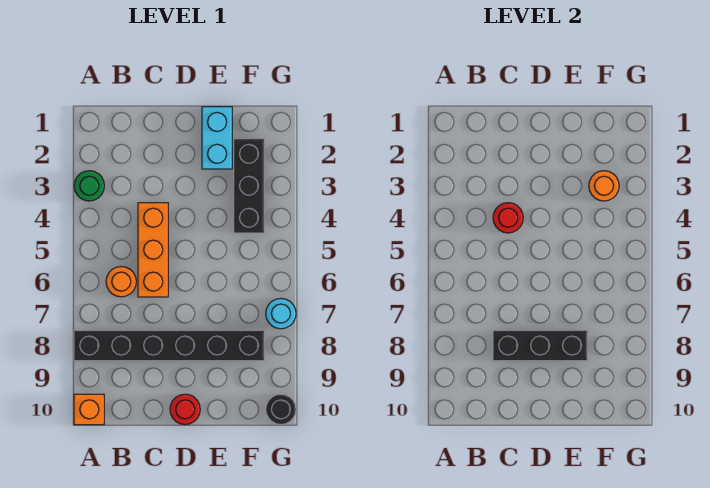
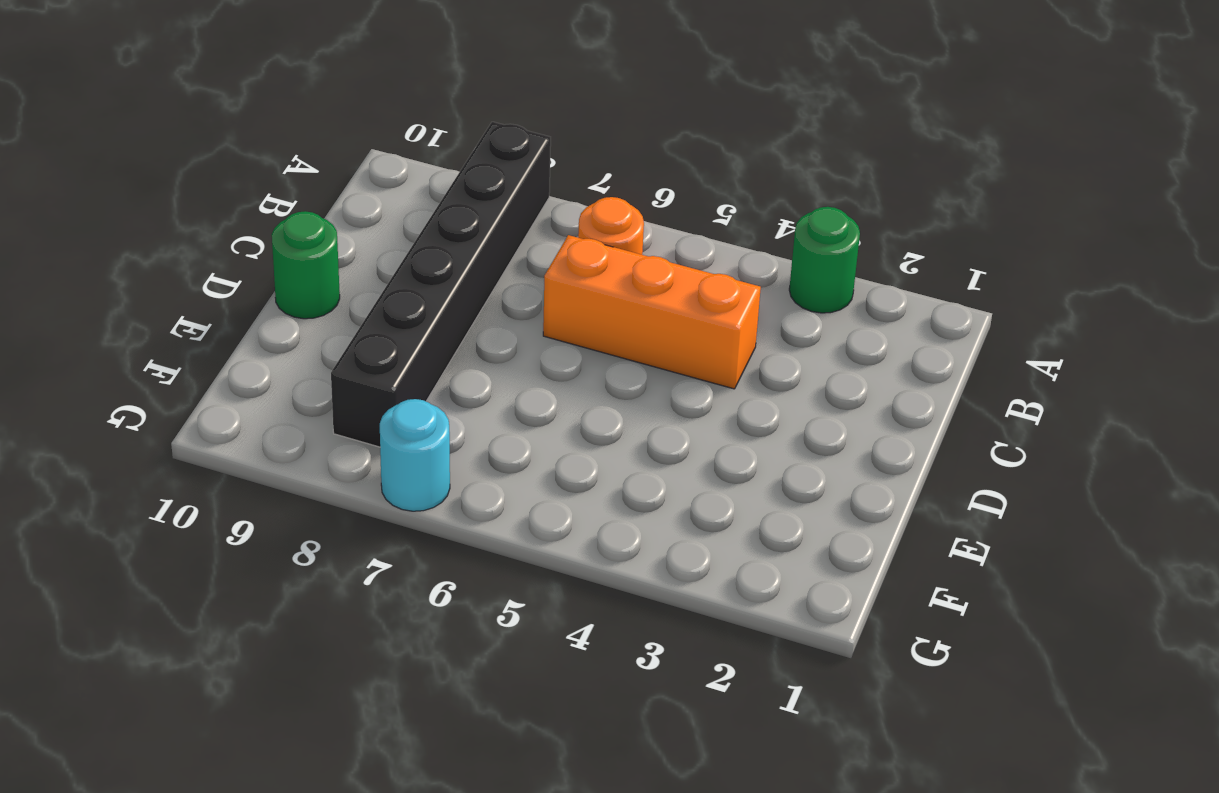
green round brick D10 level 1 -> red round brick D10 level 1
none -> orange brick A10 level 1
none -> cyan brick E1:E2 level 1
none -> black brick F2:F4 level 1

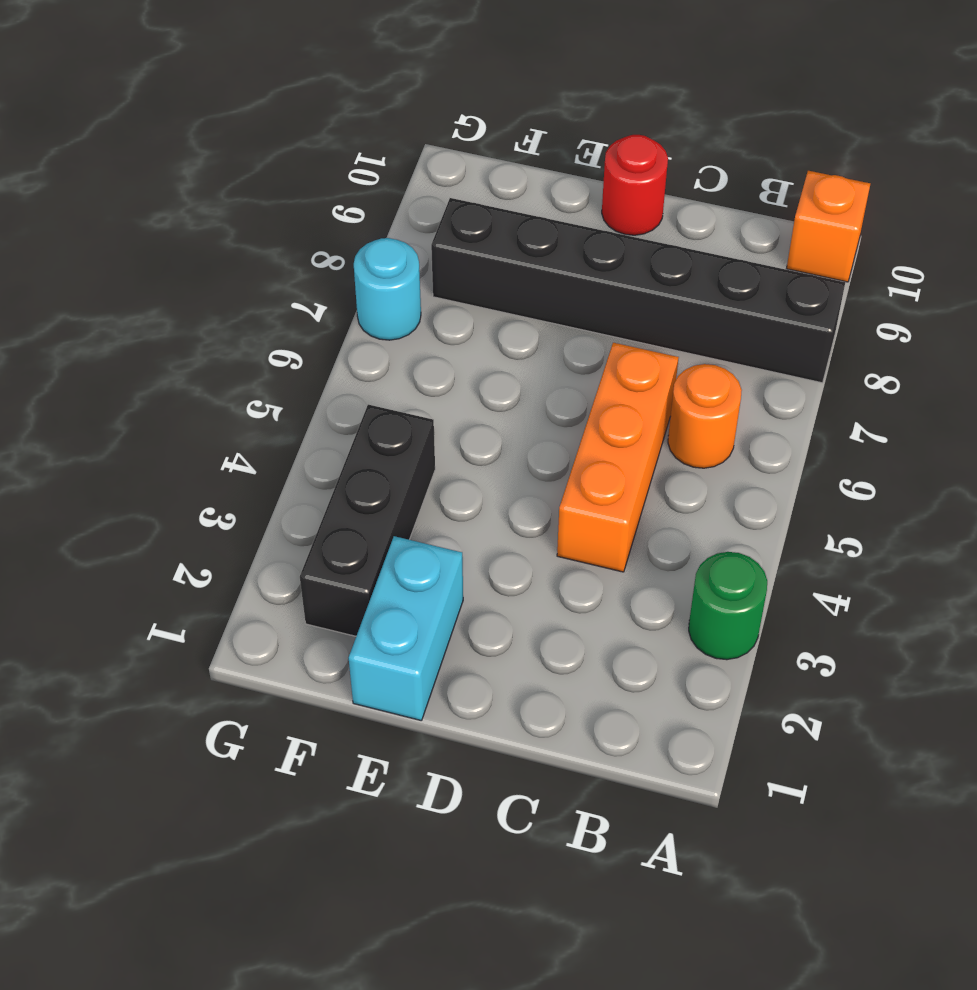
none -> black round brick G10 level 1
none -> red round brick C4 level 2
none -> black brick C8:E8 level 2

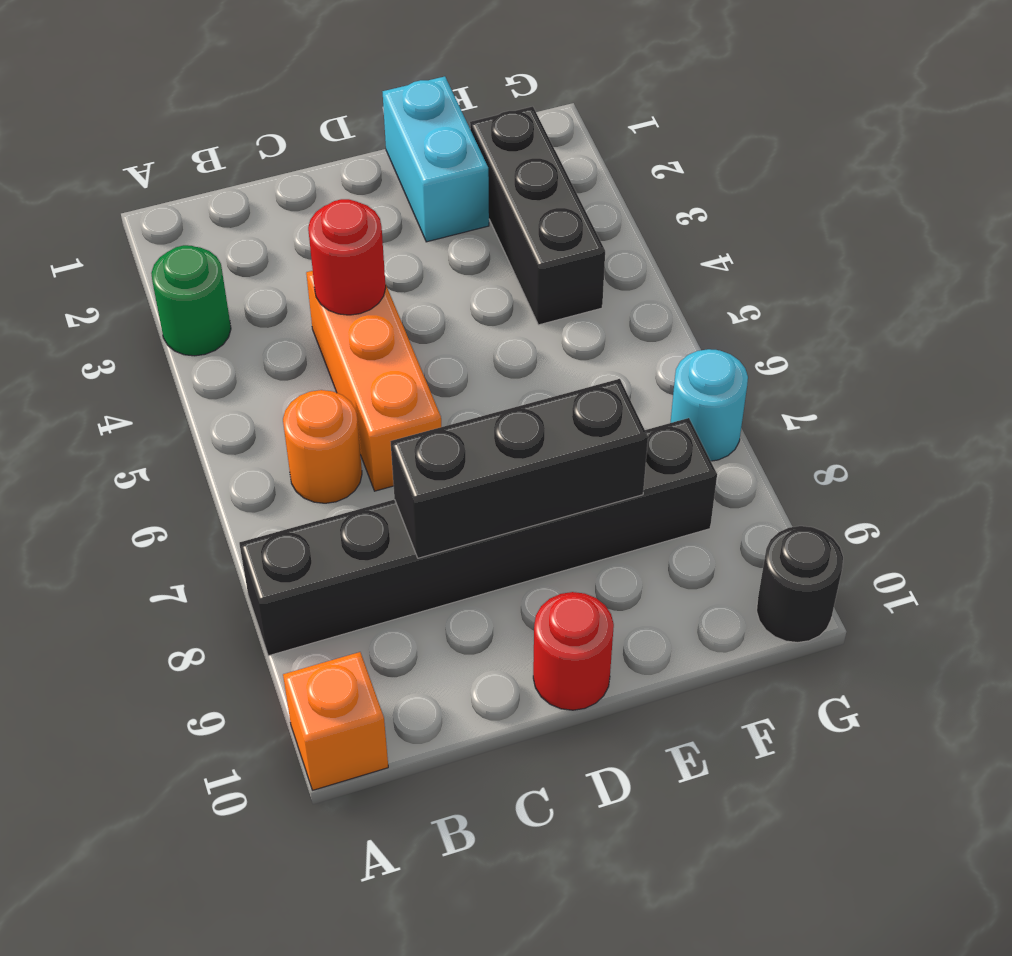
none -> orange round brick F3 level 2

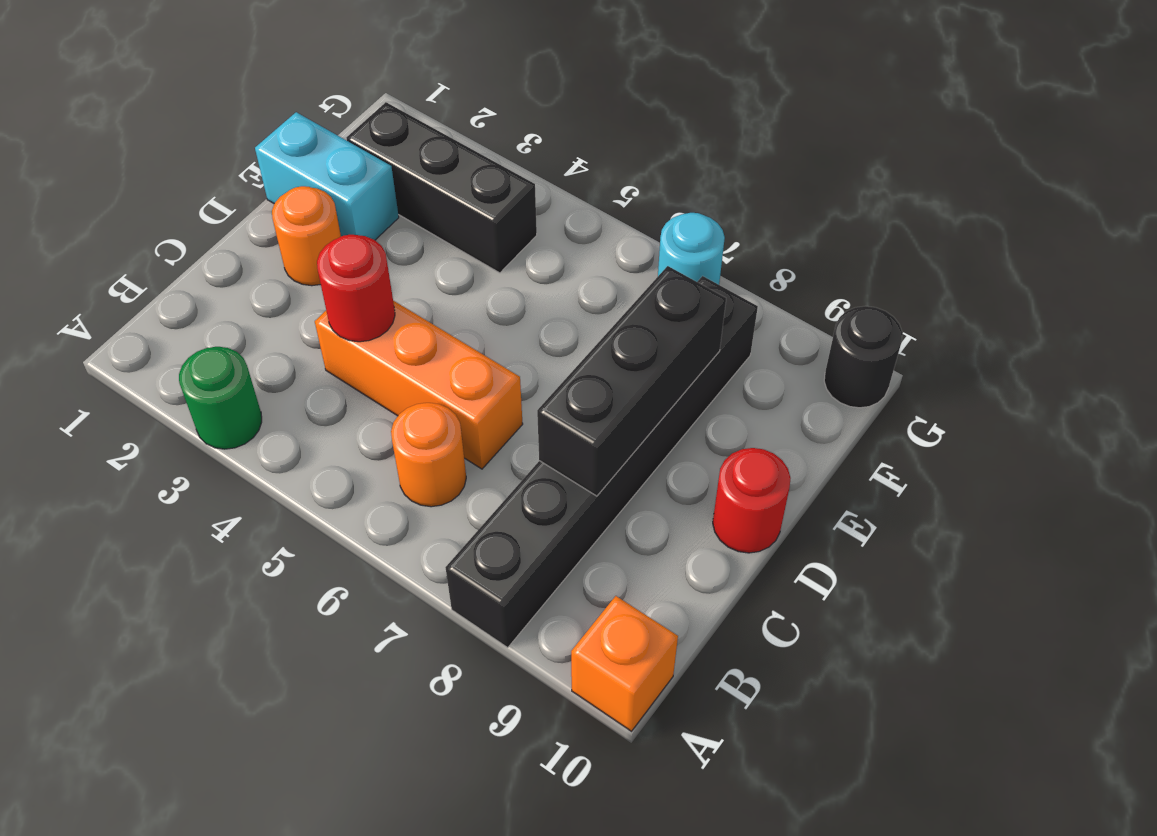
orange round brick D2 level 1 -> orange round brick F3 level 2

